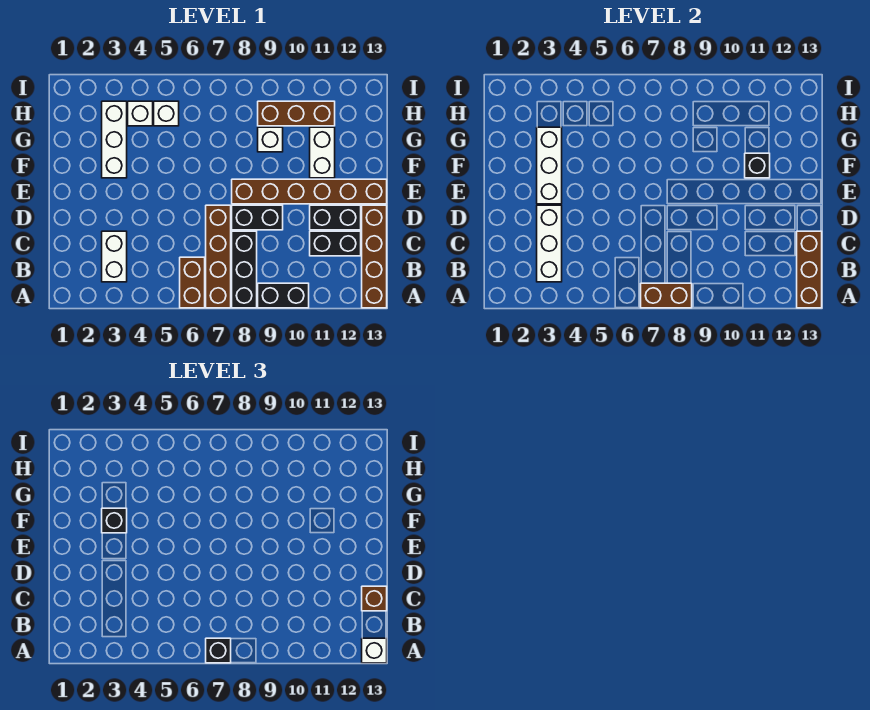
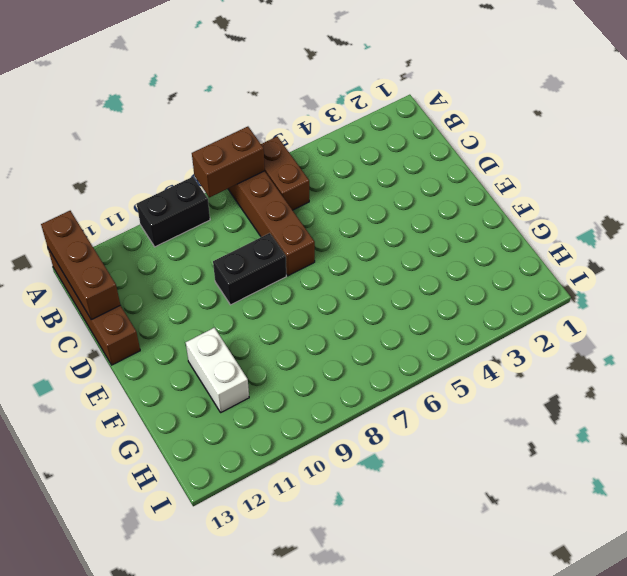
none -> black brick A8:C8 level 1
none -> white brick B3:C3 level 1
none -> black brick C11:C12 level 1

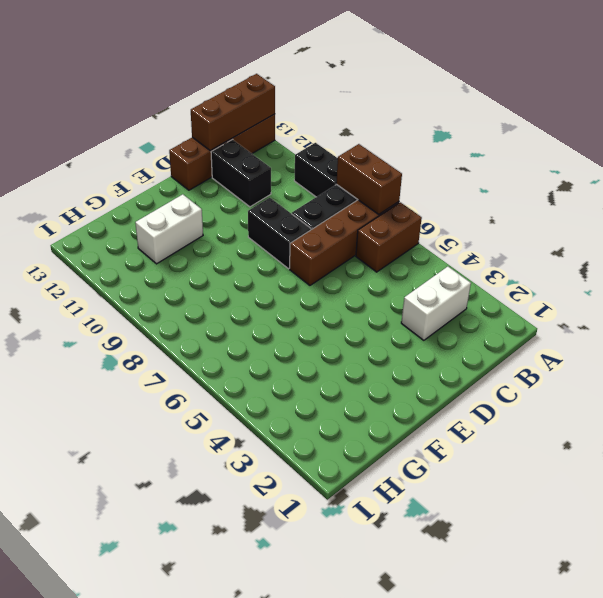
none -> black brick D11:D12 level 1
none -> brown brick E8:E13 level 1
none -> white brick F3:H3 level 1

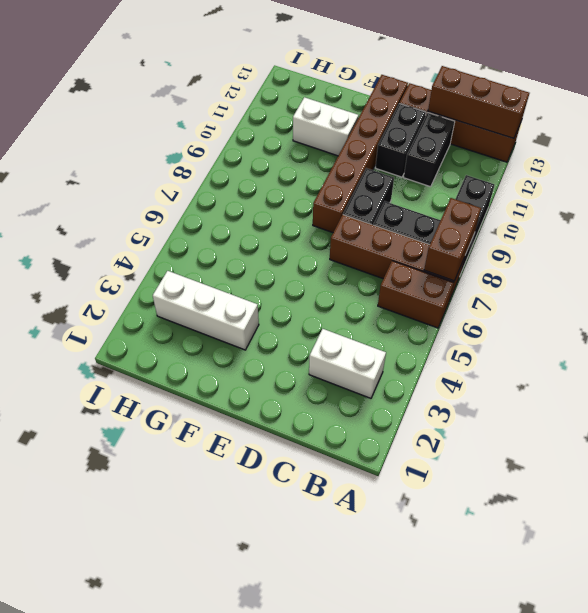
none -> white brick G9 level 1
none -> white brick H4 level 1
none -> white brick H5 level 1

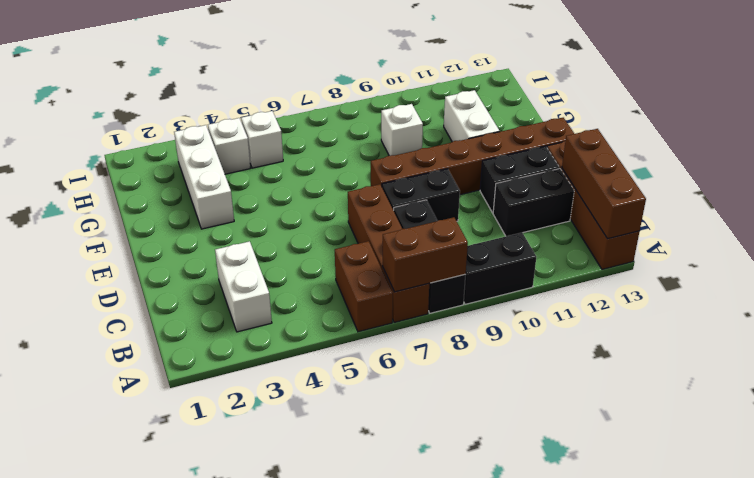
none -> brown brick H9:H11 level 1
none -> white brick B3:D3 level 2
none -> white brick E3:G3 level 2

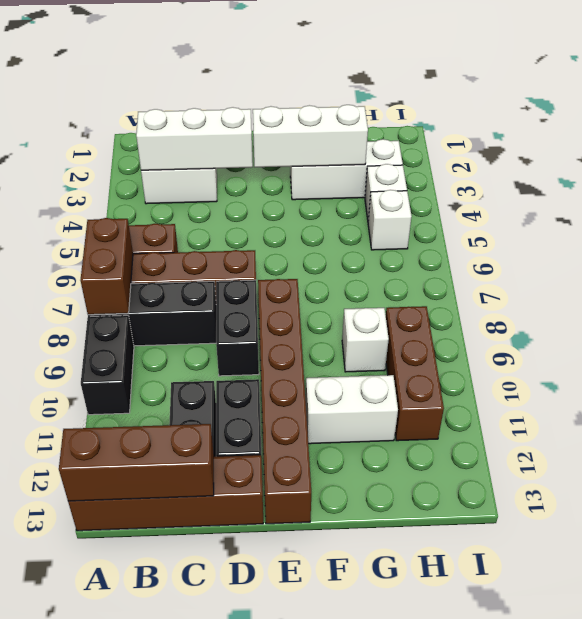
none -> black brick F11 level 2
none -> black brick A7 level 3
none -> white brick A13 level 3

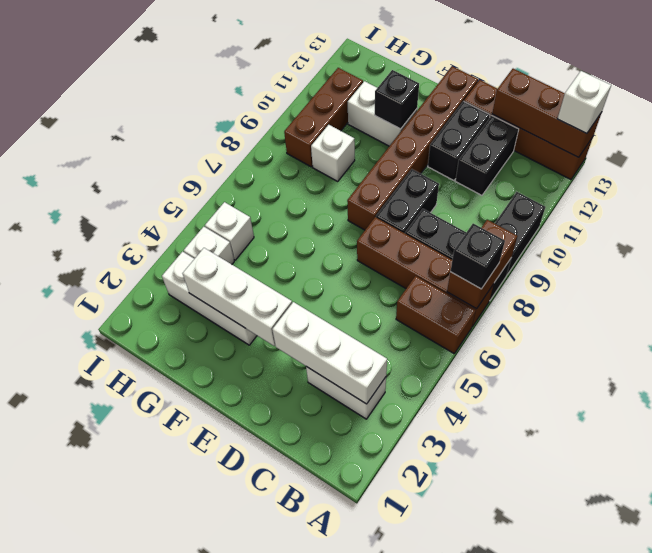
none -> brown brick C13 level 3
none -> black brick F3 level 3

